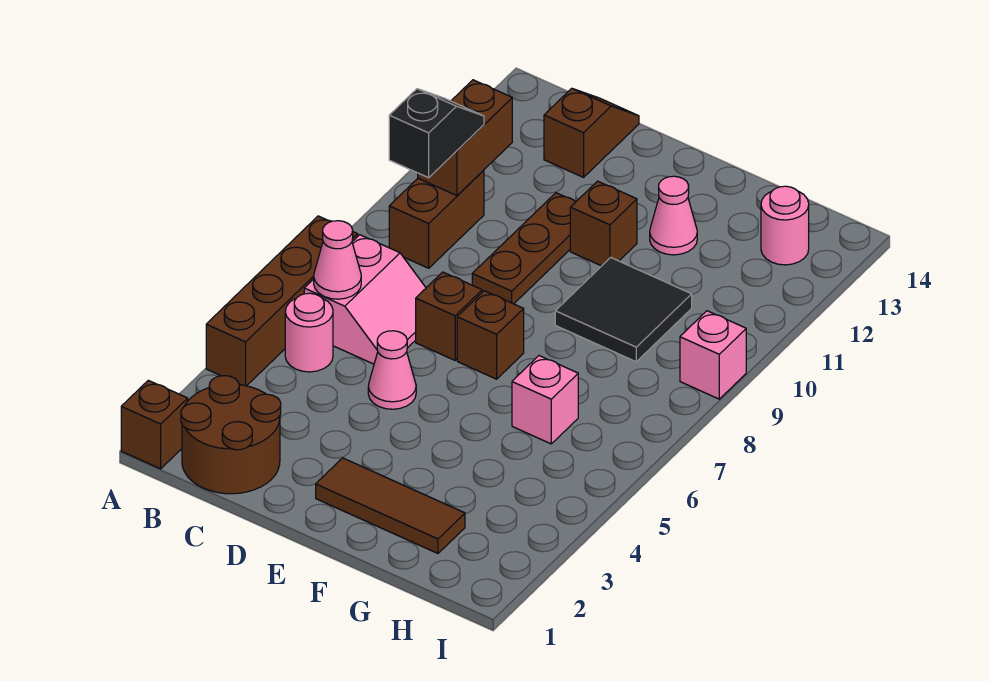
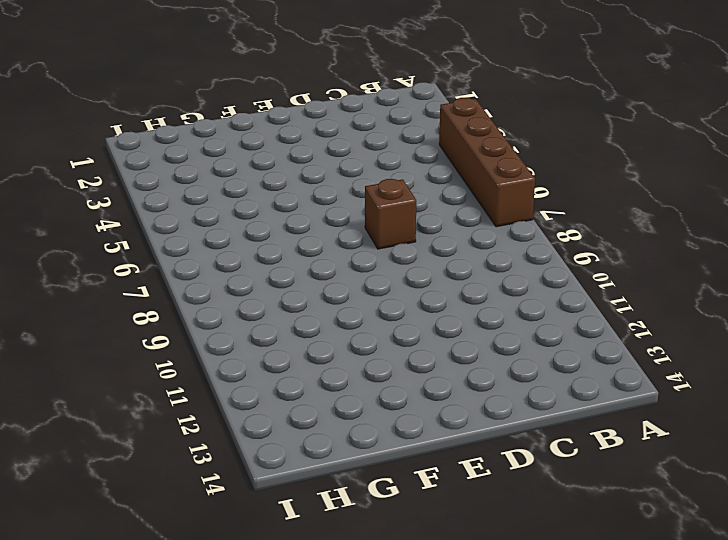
none -> brown brick A1 level 1
none -> brown round brick B1:C2 level 1
none -> pink round brick B5 level 1

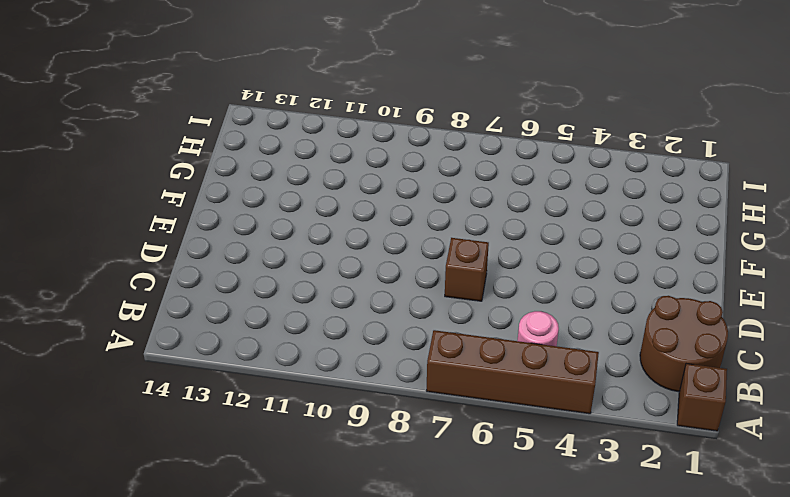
none -> pink slope B6:C7 level 1 top B
none -> brown brick B9:B10 level 1
none -> brown slope C13:C14 level 1 top 13

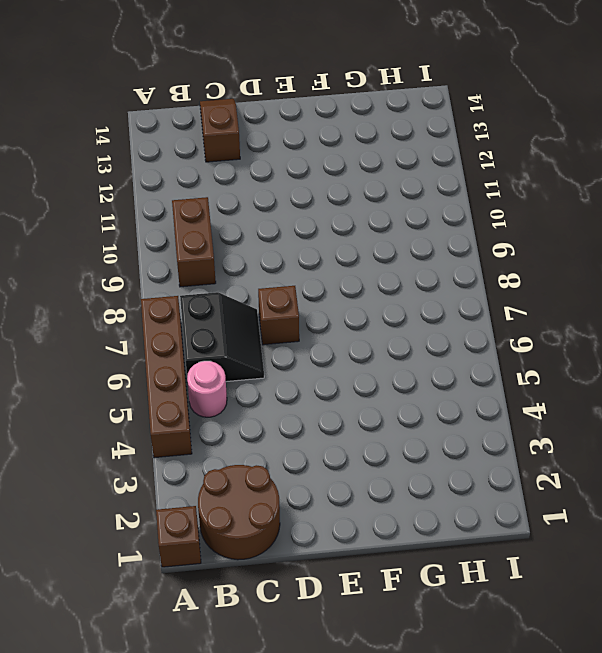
black slope B6:C7 level 1 top B -> pink slope B6:C7 level 1 top B
none -> pink cone D5 level 1
none -> brown plate D9:D11 level 1
none -> brown tile E2:G2 level 1

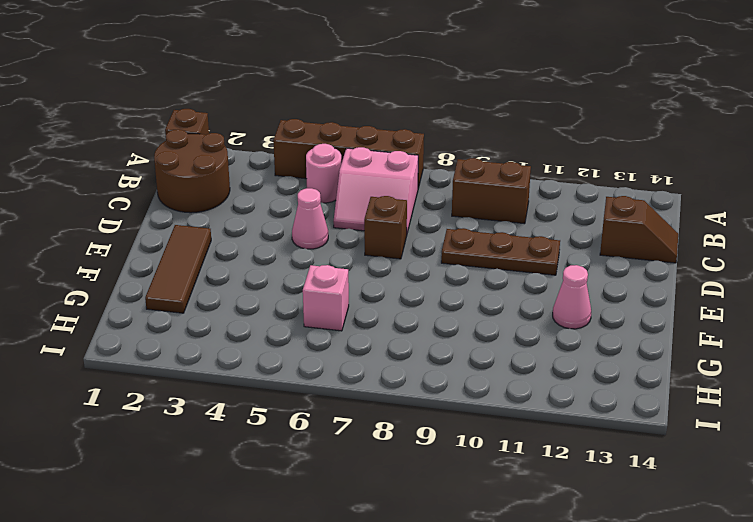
none -> brown brick E7 level 1
none -> brown brick E11 level 1
none -> black tile F9:G10 level 1

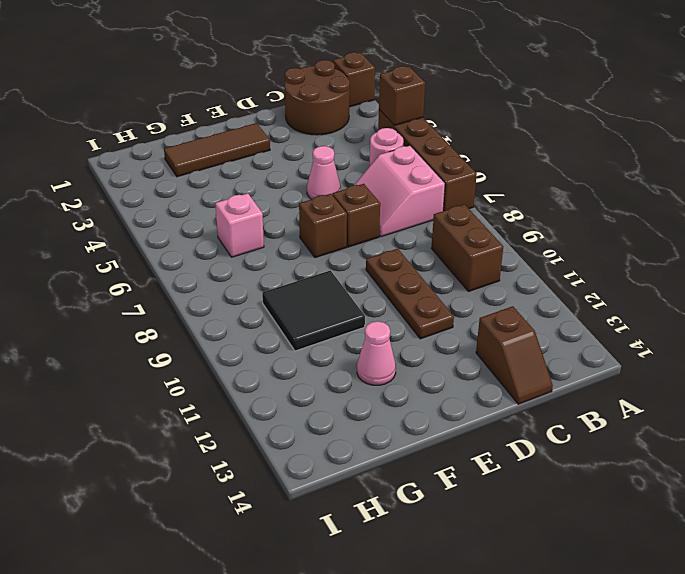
brown brick A4 level 2 -> brown brick E11 level 1
none -> pink round brick H13 level 1
none -> pink brick I9 level 1
none -> pink cone B6 level 2

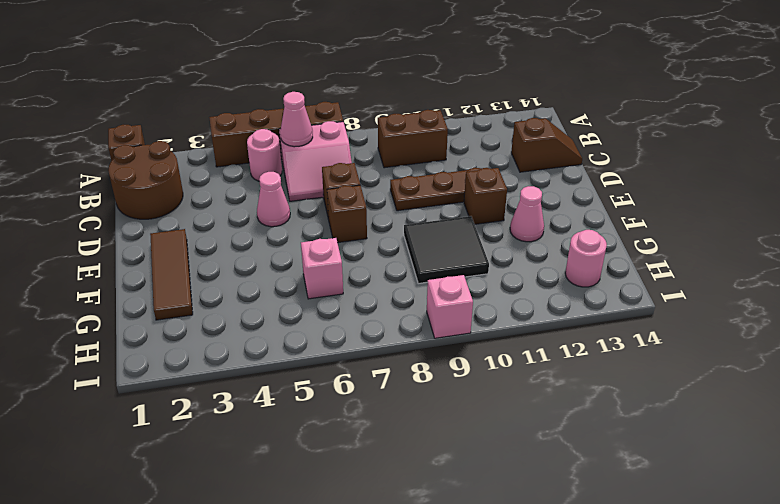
none -> brown brick B10:B11 level 2
none -> black slope B9:B10 level 3 top 9

